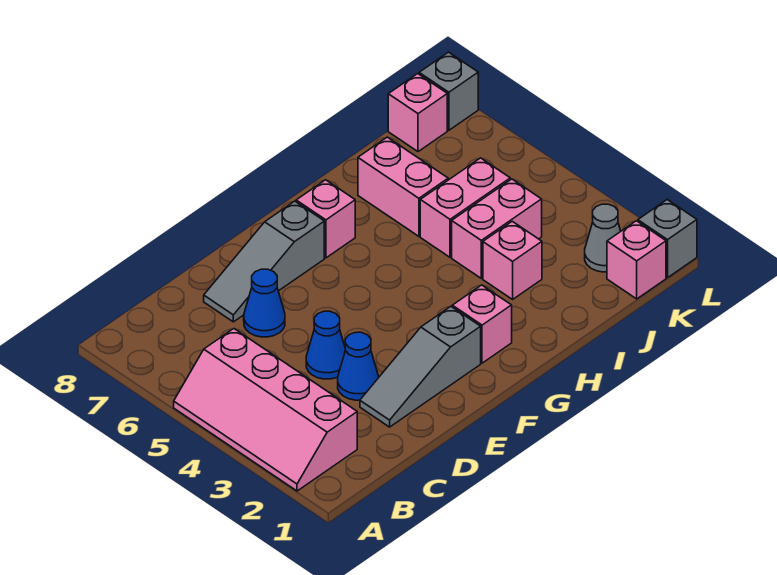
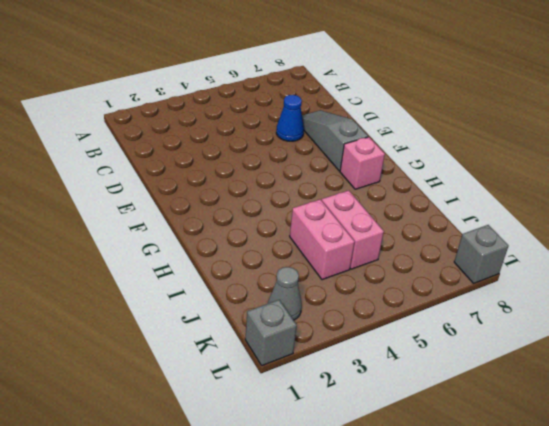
none -> pink slope A2:B5 level 1 top B
none -> grey slope D2:F2 level 1 top F
none -> blue cone D3 level 1

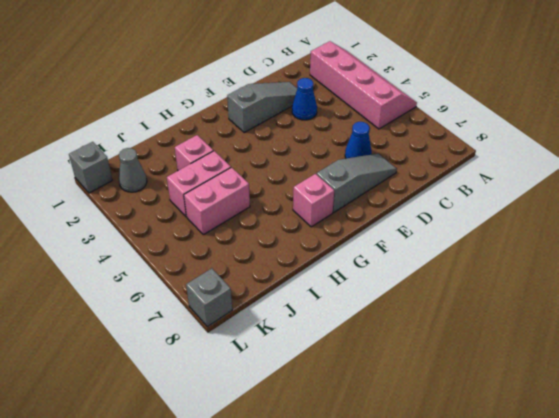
none -> blue cone D4 level 1
none -> pink brick G2 level 1
none -> pink brick I6:I7 level 1

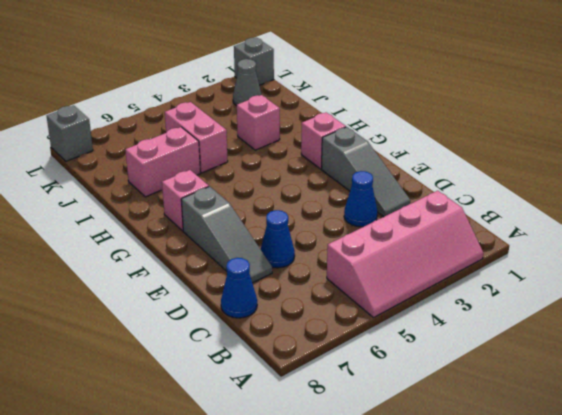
blue cone C8 level 1 -> blue cone D4 level 1
none -> pink brick I4:J4 level 1
none -> pink brick K1 level 1
none -> pink brick K8 level 1

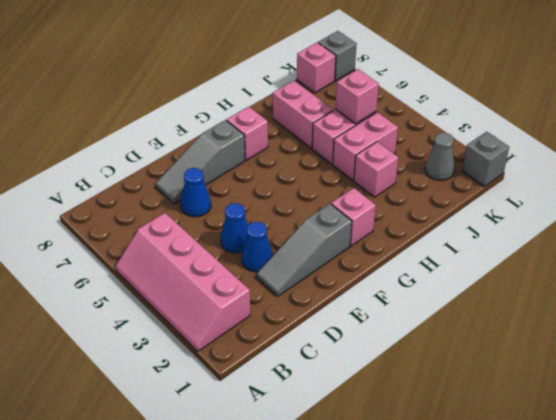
pink brick J5 level 2 -> pink brick K1 level 1

